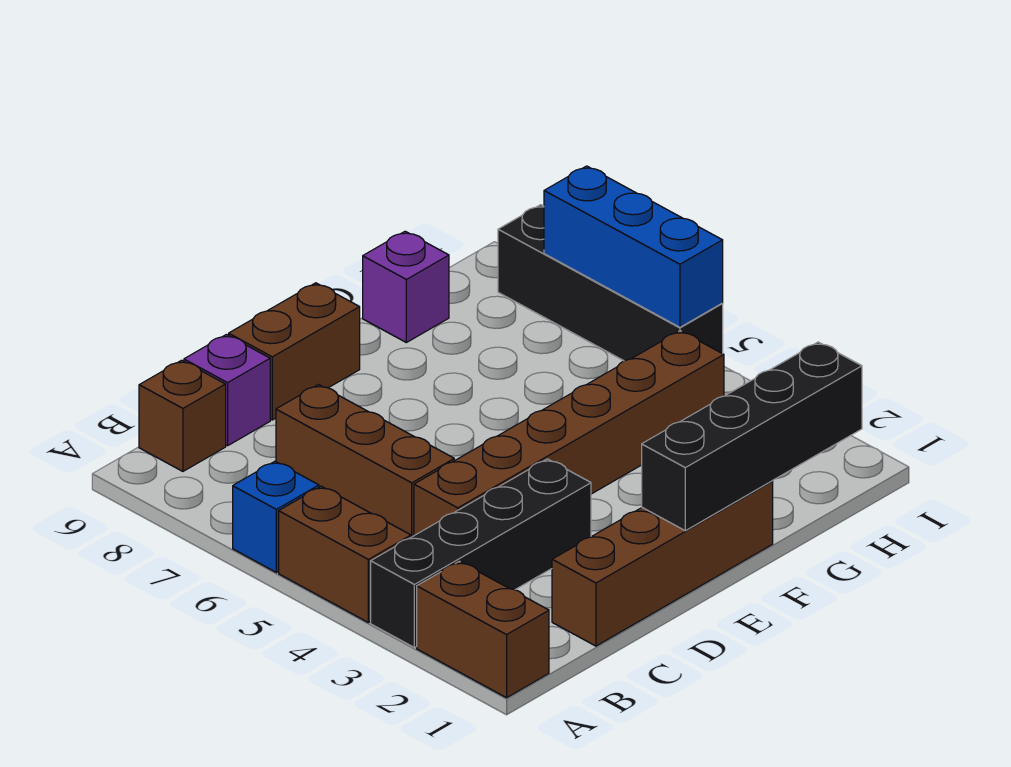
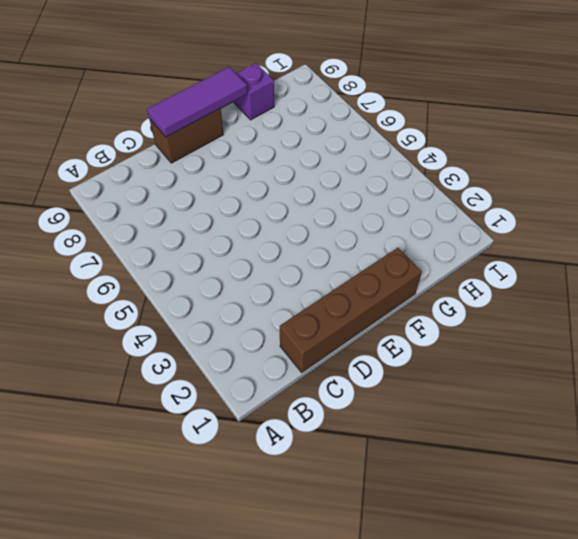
purple tile D9:F9 level 2 -> none
none -> brown brick A1:A2 level 1
none -> black brick A3:D3 level 1
none -> brown brick A4:A5 level 1

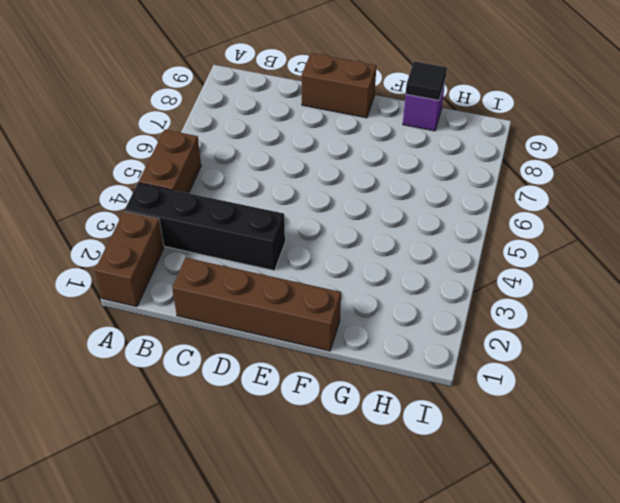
black tile G9 level 2 -> none
none -> blue brick A6 level 1
none -> brown brick B9 level 1
none -> brown brick C4:H4 level 1

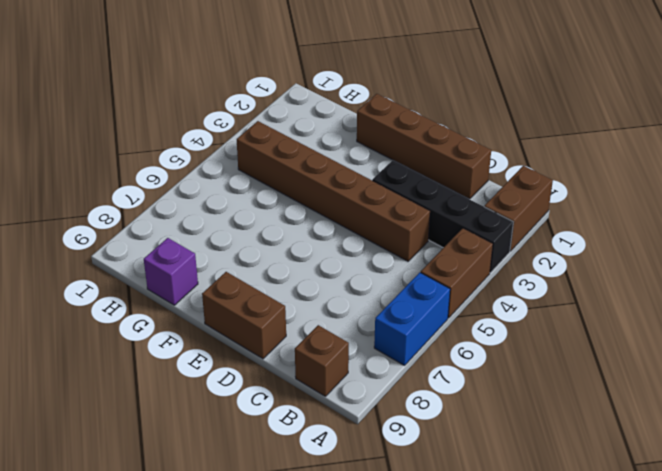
blue brick A6:A7 level 1 -> blue brick A6 level 1
none -> brown brick C5:C7 level 1
none -> purple brick C9 level 1
none -> black brick I5:I8 level 1

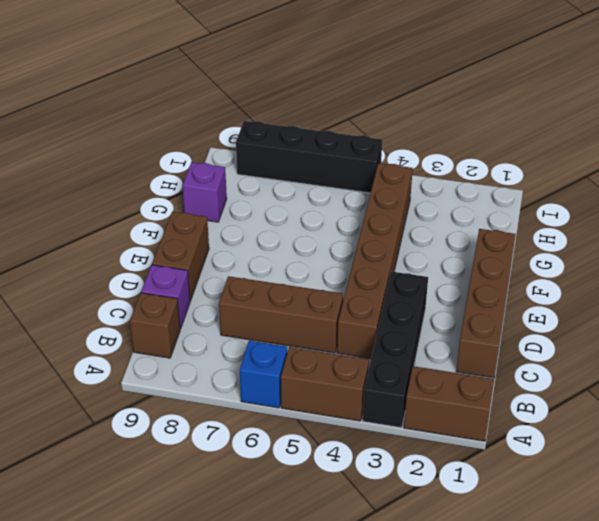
none -> black brick E1:H1 level 2
none -> blue brick I5:I7 level 2

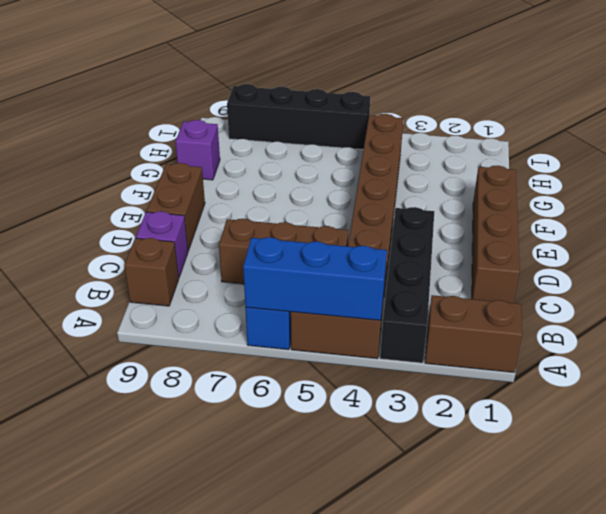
blue brick A4:A6 level 2 -> blue brick I5:I7 level 2
none -> black brick E1:H1 level 2

